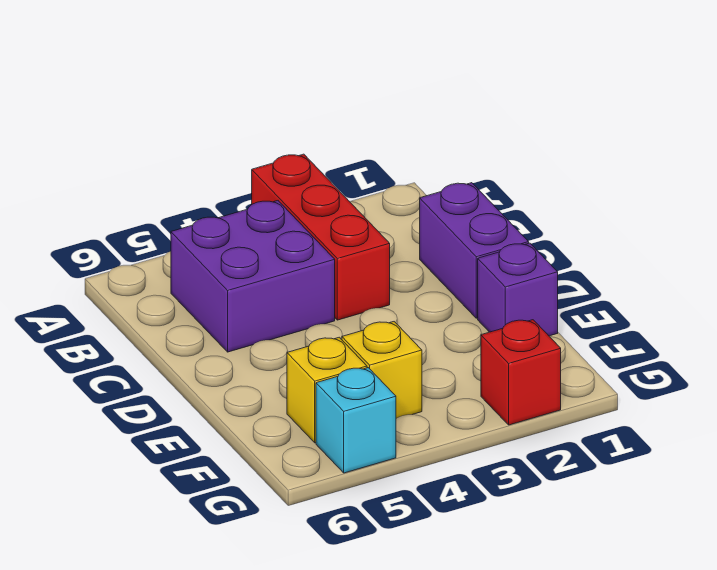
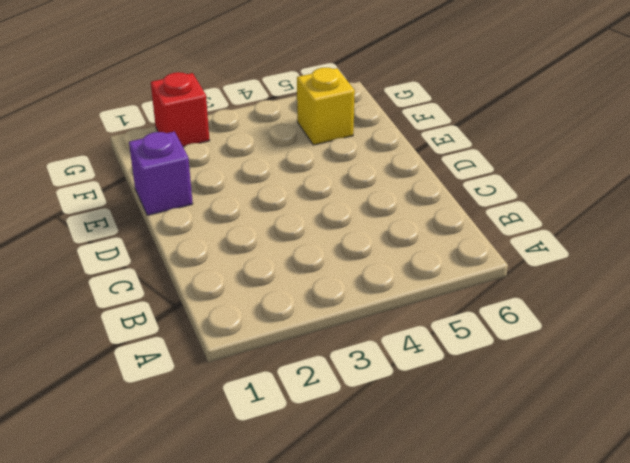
none -> red brick A3:C3 level 1
none -> purple brick B4:C5 level 1

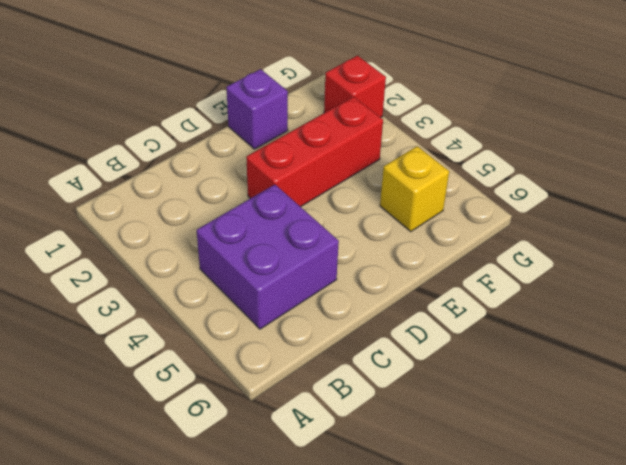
red brick D3:F3 level 1 -> red brick A3:C3 level 1
none -> purple brick C1:D1 level 1
none -> yellow brick F4 level 1

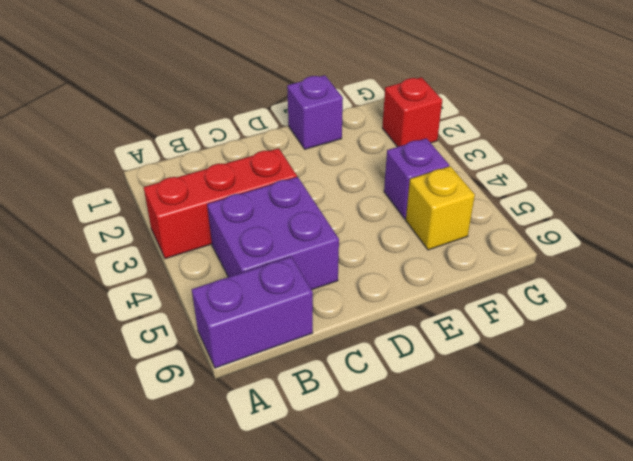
purple brick A6:B6 level 1 -> purple brick C1:D1 level 1
purple brick F4 level 1 -> yellow brick F4 level 1
none -> cyan brick G5 level 1

